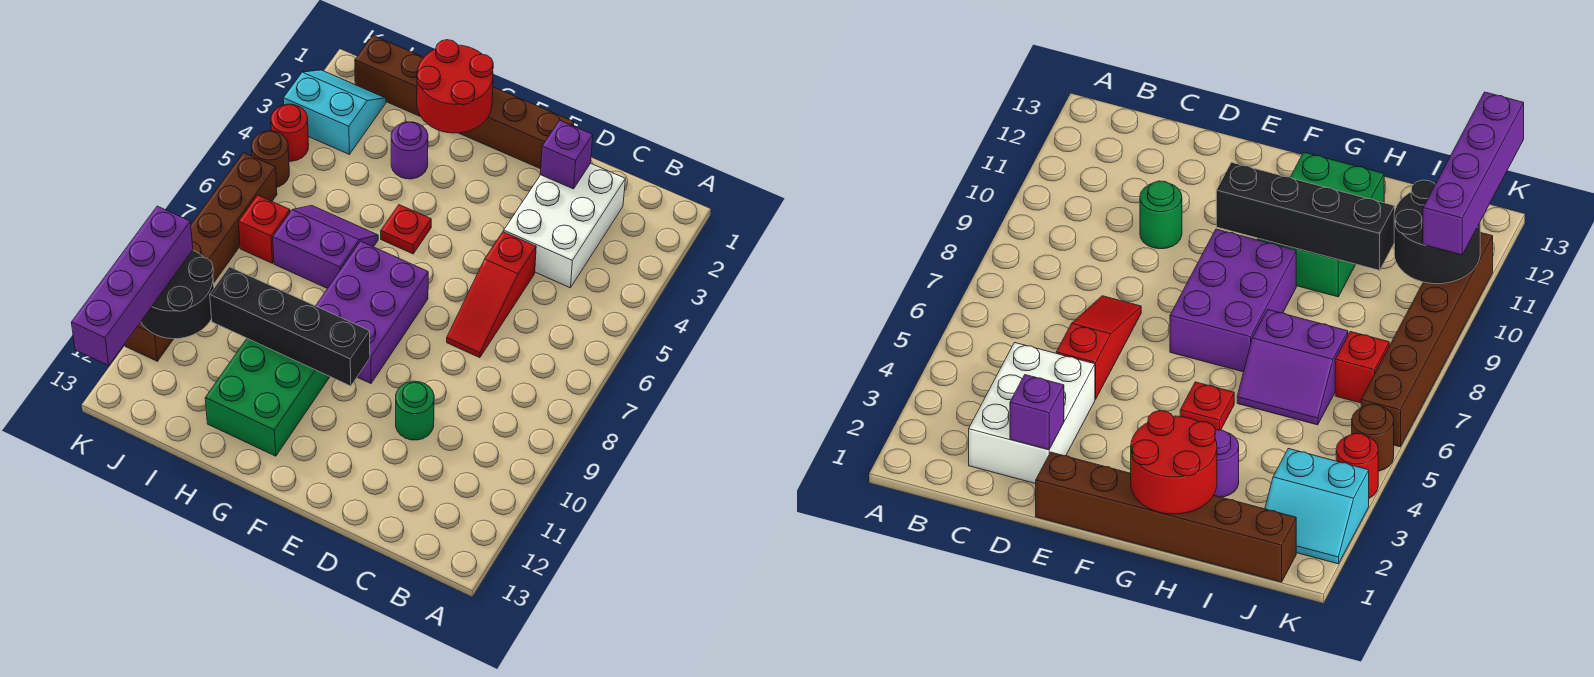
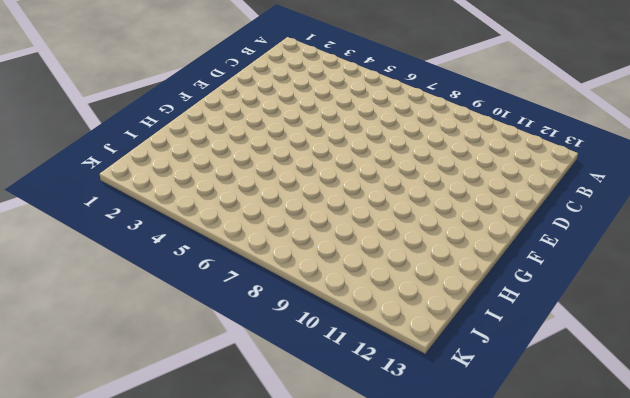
none -> white brick C2:D4 level 1
none -> red slope D5:D7 level 1 top 5
none -> green round brick D10 level 1

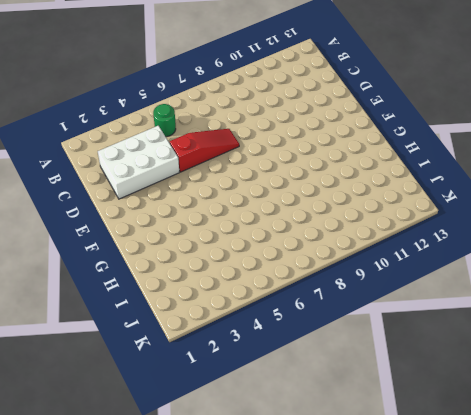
green round brick B5 level 1 -> green round brick D10 level 1
none -> brown brick E1:J1 level 1
none -> purple brick F7:G9 level 1
none -> red plate G5 level 1

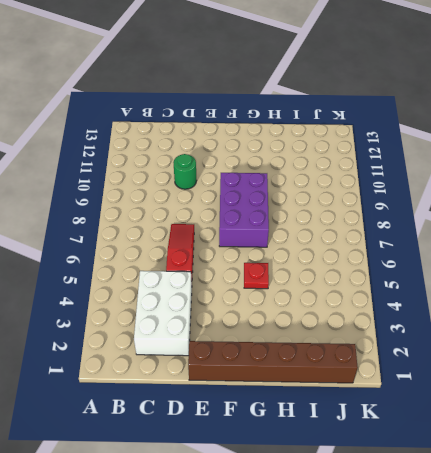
none -> green brick G10:H12 level 1
none -> purple round brick H3 level 1
none -> purple slope H6:I7 level 1 top 7

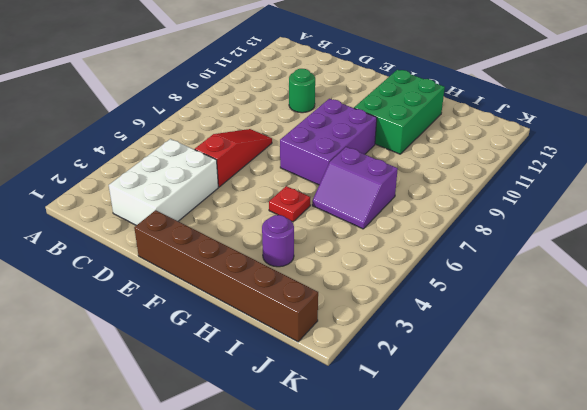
none -> cyan slope J2:K3 level 1 top 3
none -> red brick J7 level 1
none -> red round brick K4 level 1

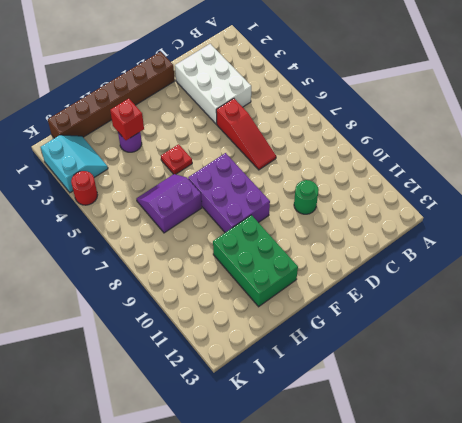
red brick H3 level 2 -> red brick J7 level 1
cyan slope J2:K3 level 1 top K -> cyan slope J2:K3 level 1 top 3
none -> brown round brick K5 level 1
none -> brown brick K6:K11 level 1
none -> purple brick D2 level 2

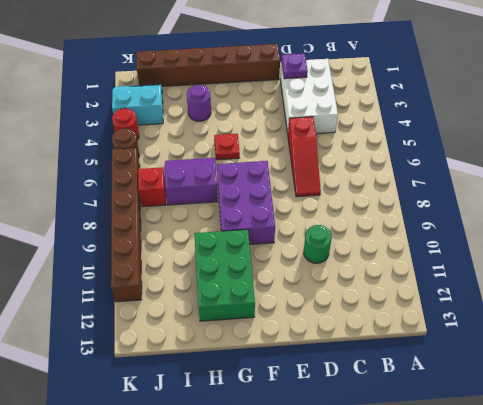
purple plate D2 level 2 -> purple brick D2 level 2
none -> black brick F10:I10 level 2
none -> red round brick G1:H2 level 2
none -> black round brick J10:K11 level 2

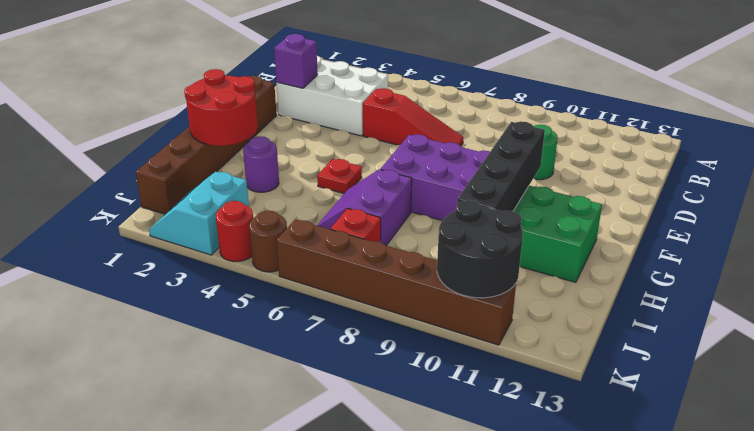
none -> purple brick K10:K13 level 3

